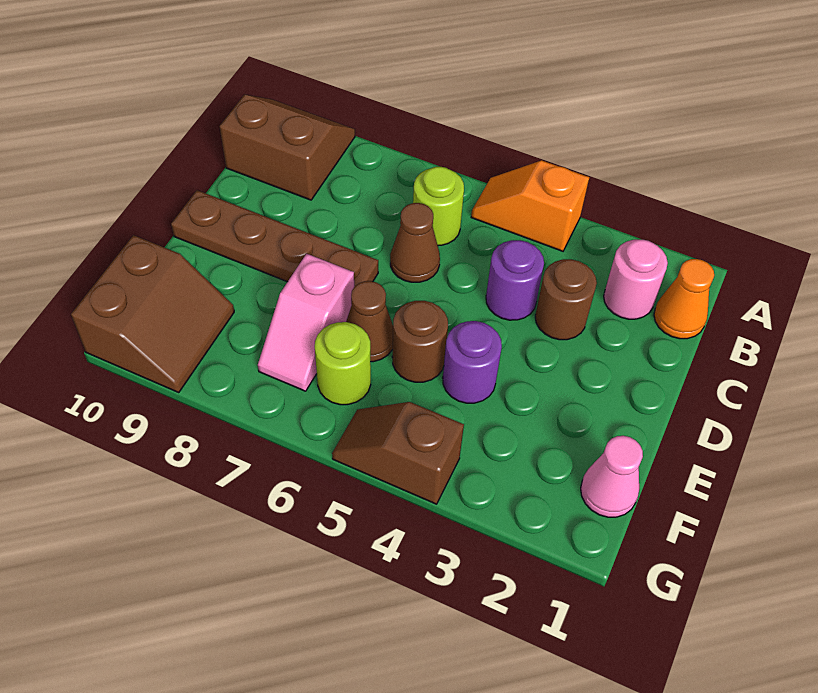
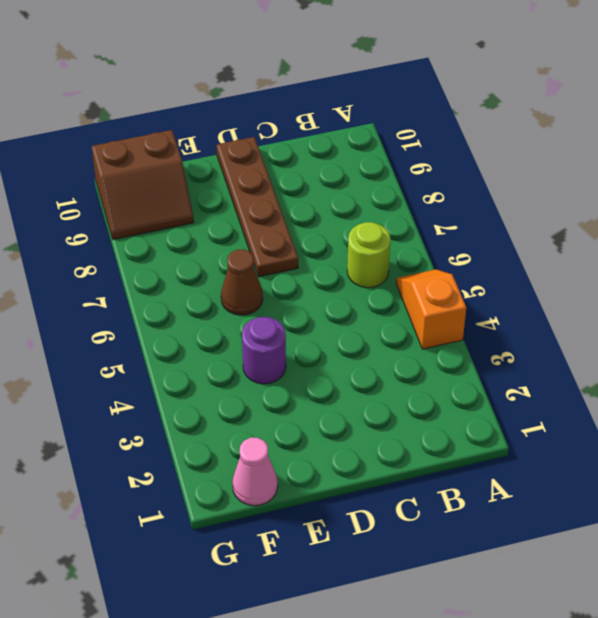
none -> brown slope A9:B10 level 1 top B
none -> orange cone B1 level 1
none -> pink round brick B2 level 1

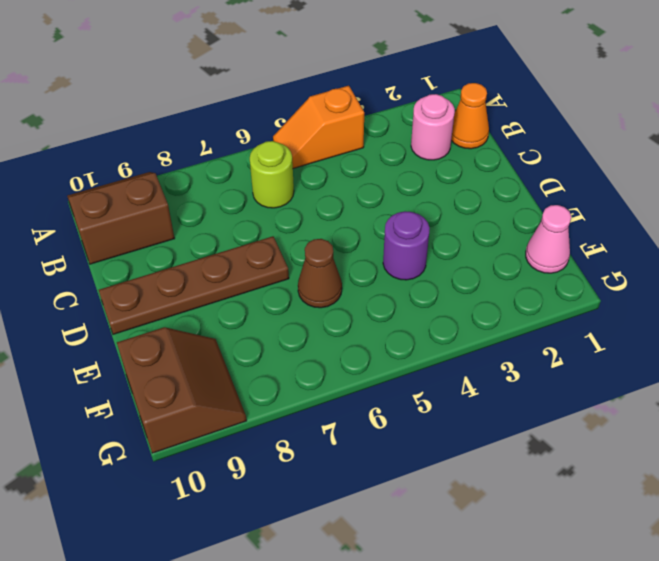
none -> brown round brick C3 level 1
none -> purple round brick C4 level 1
none -> brown cone C6 level 1

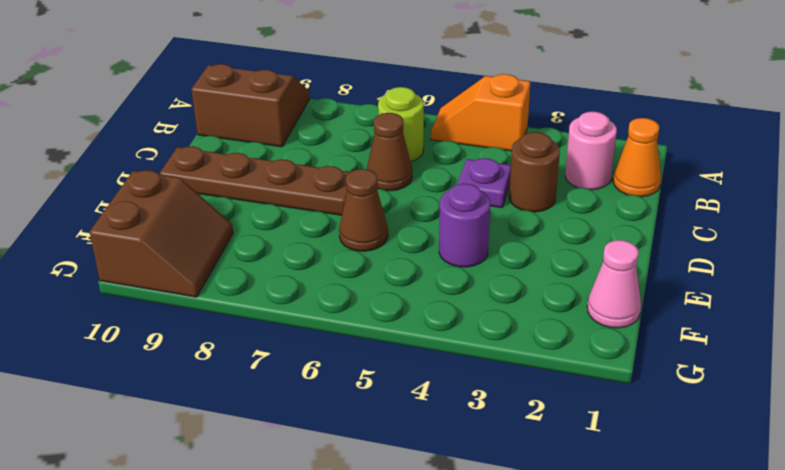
purple plate C4 level 1 -> purple round brick C4 level 1
none -> brown round brick E5 level 1
none -> pink slope E7:F7 level 1 top E
none -> lime round brick F6 level 1

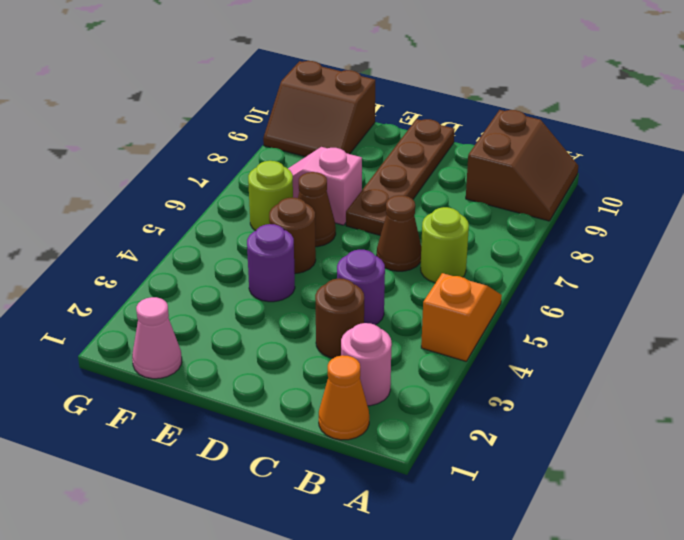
none -> brown slope G4:G5 level 1 top 4

